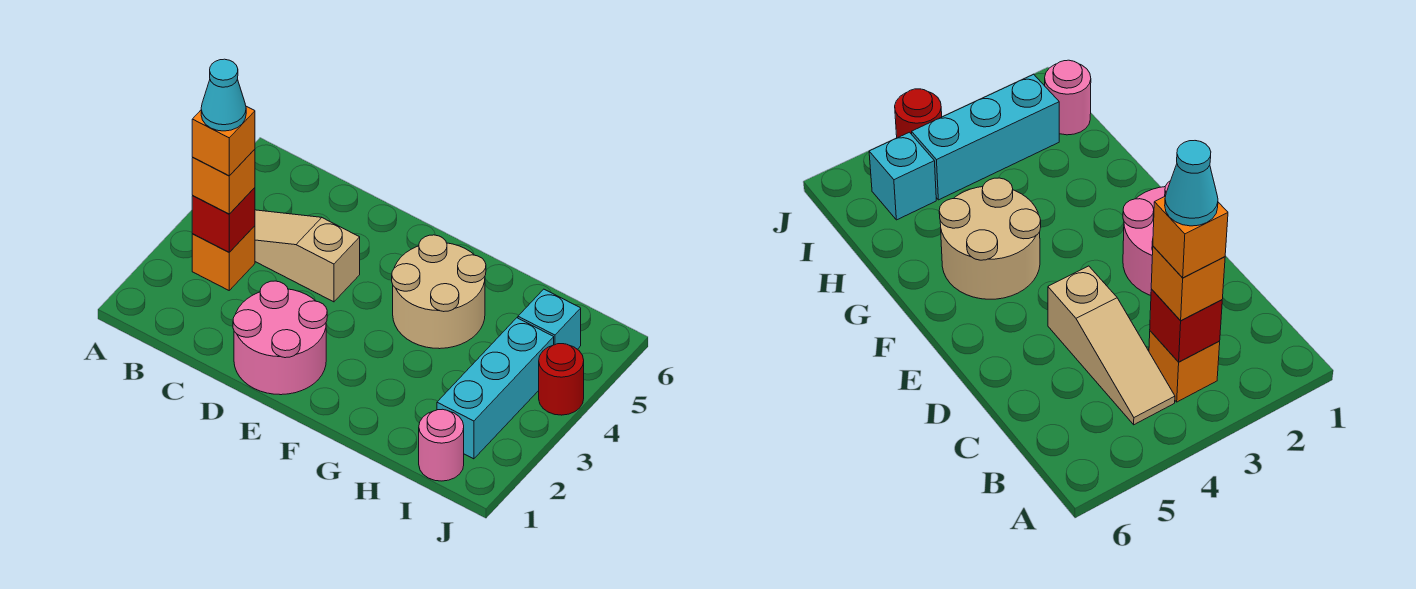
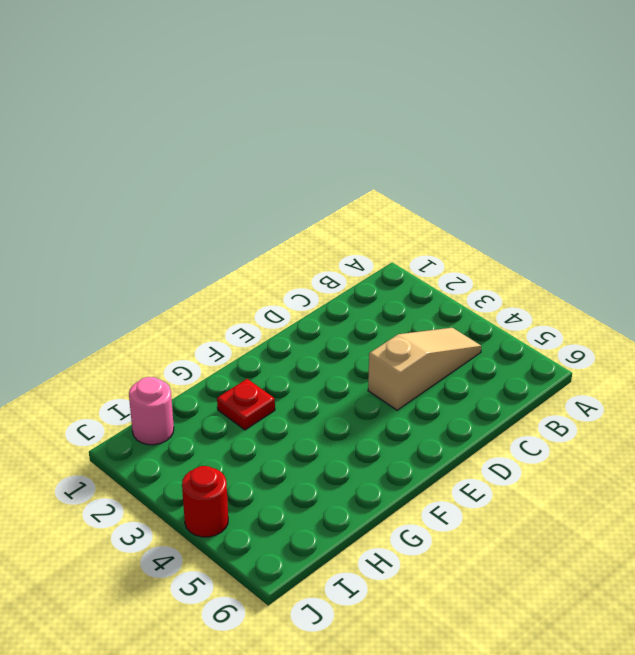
red plate G2 level 1 -> none
none -> orange brick B3 level 1
none -> pink round brick D1:E2 level 1
none -> tan round brick F4:G5 level 1

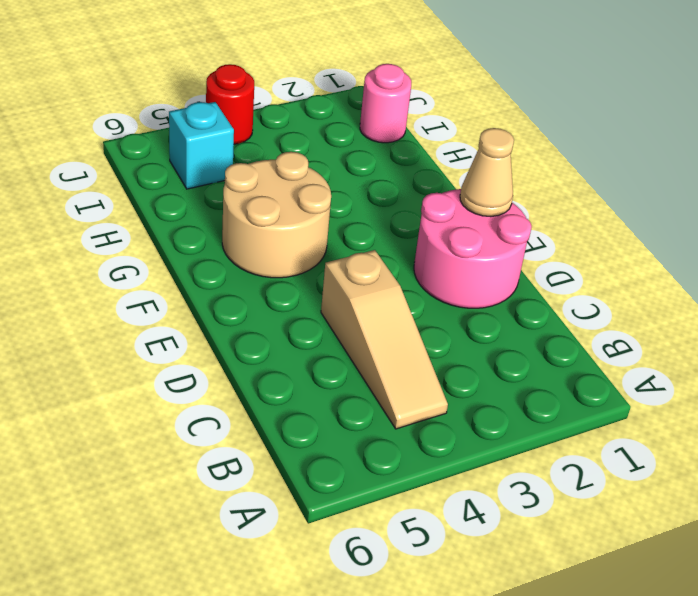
tan cone E1 level 2 -> none
none -> orange brick B3 level 1
none -> cyan brick I2:I4 level 1
none -> red brick B3 level 2

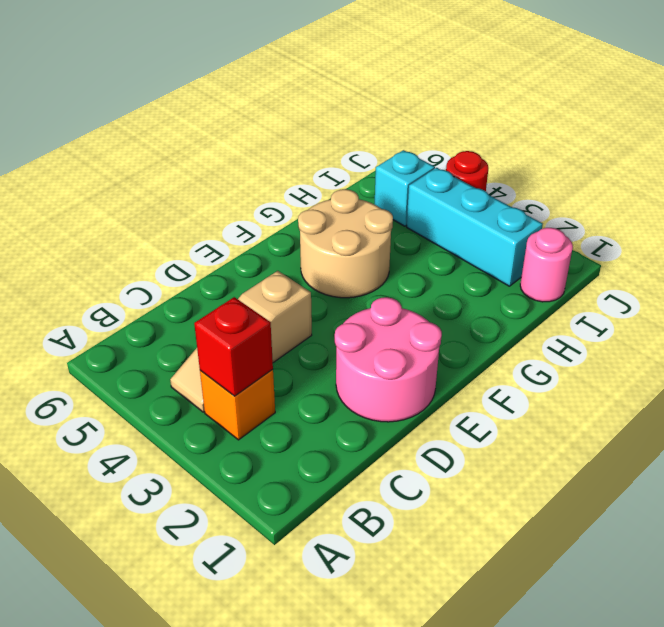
none -> orange brick B3 level 3
none -> orange brick B3 level 4
none -> cyan cone B3 level 5

